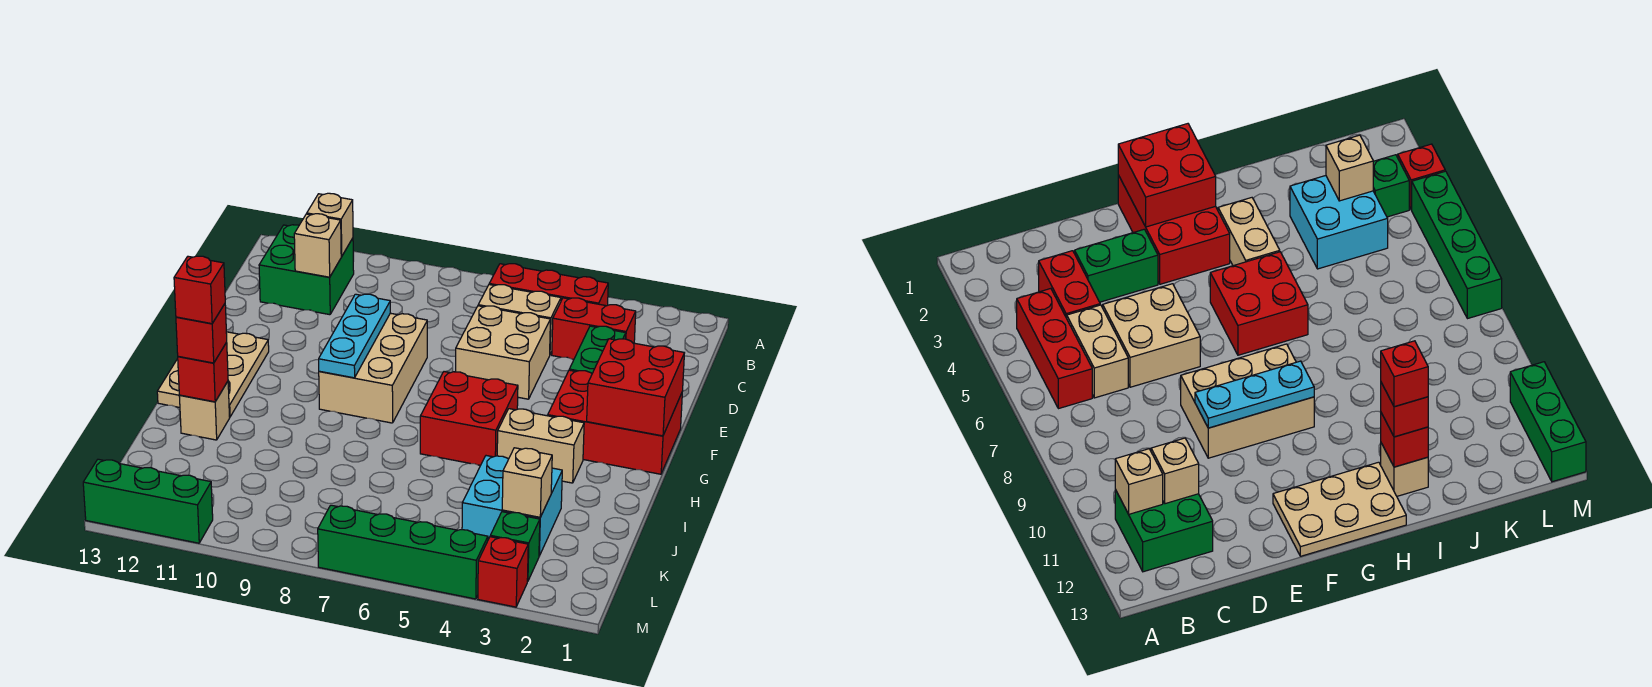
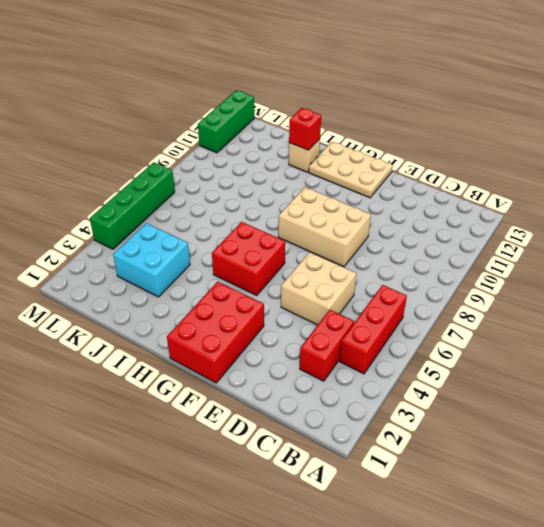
none -> green brick B11:C12 level 1
none -> tan brick C5:C6 level 1
none -> green brick D3:E3 level 1

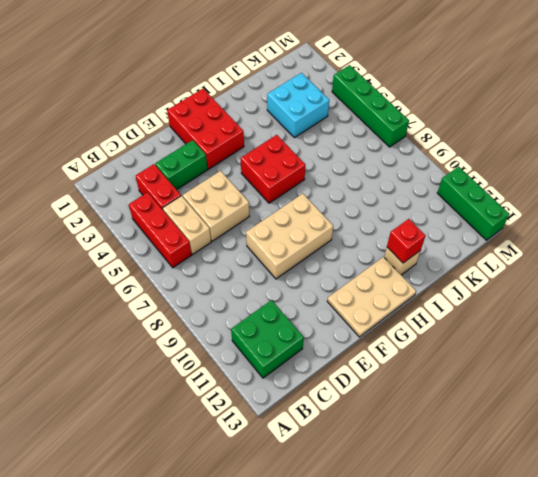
none -> tan brick H3:H4 level 1
none -> green brick L3 level 1
none -> red brick M3 level 1

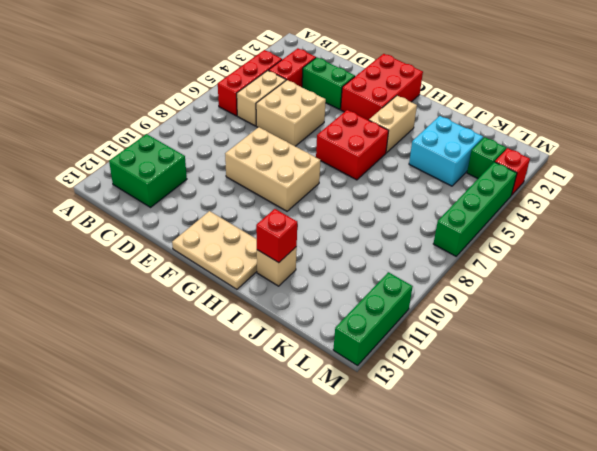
none -> tan brick B11 level 2
none -> tan brick C11 level 2
none -> cyan plate E9:G9 level 2

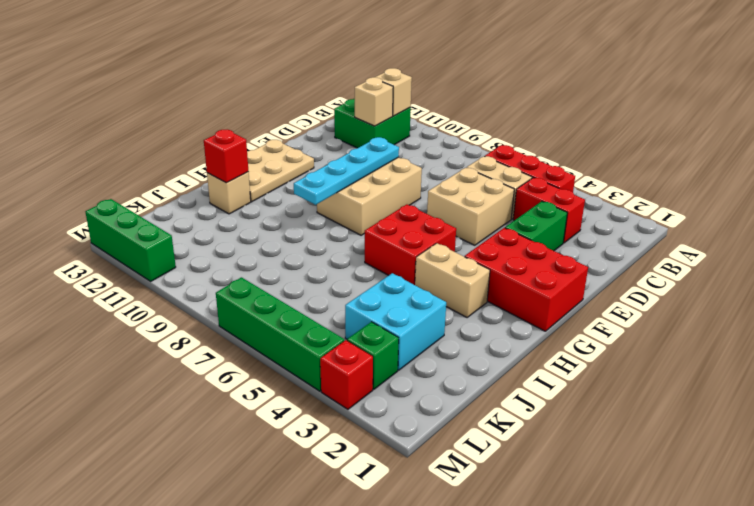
cyan plate E9:H9 level 2 -> cyan plate E9:G9 level 2
none -> red brick F1:G2 level 2
none -> tan brick K3 level 2
none -> red brick I12 level 3

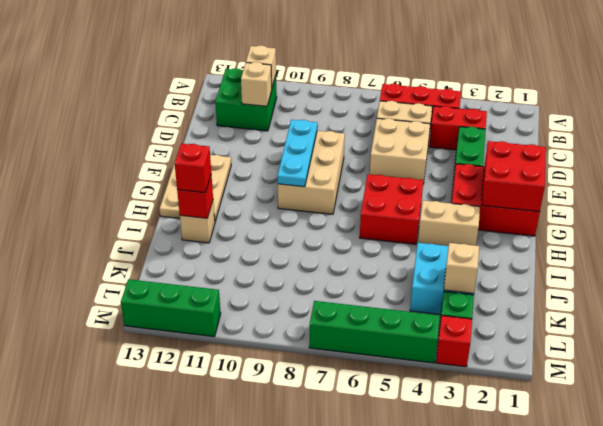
none -> red brick I12 level 4

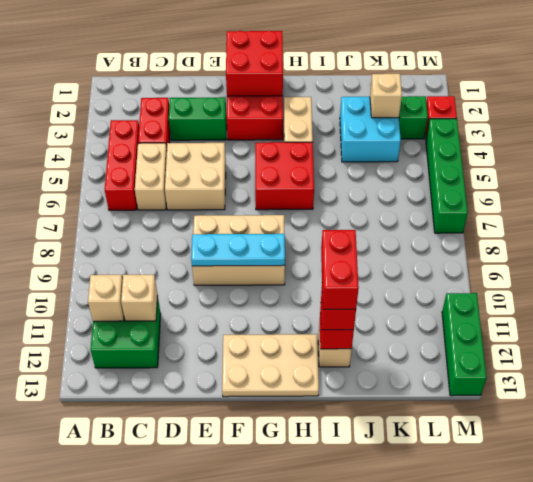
red brick I11:I12 level 4 -> red brick I12 level 4

